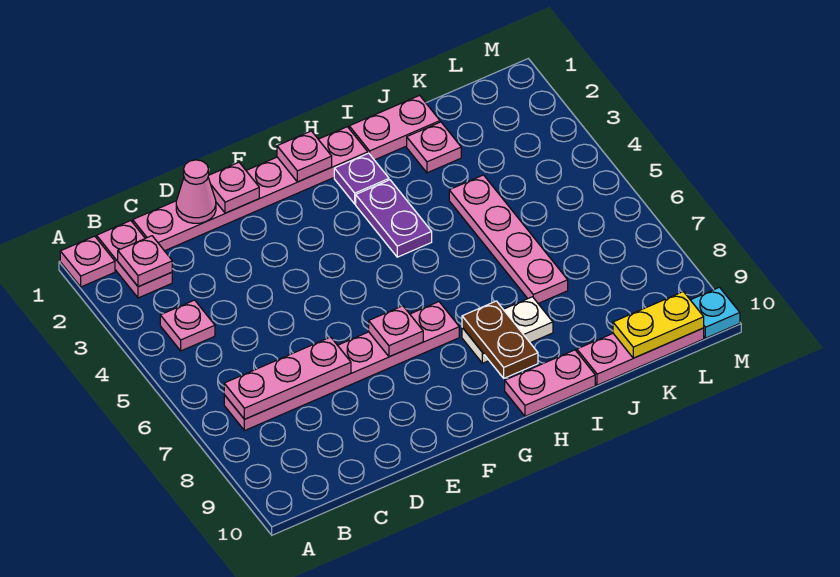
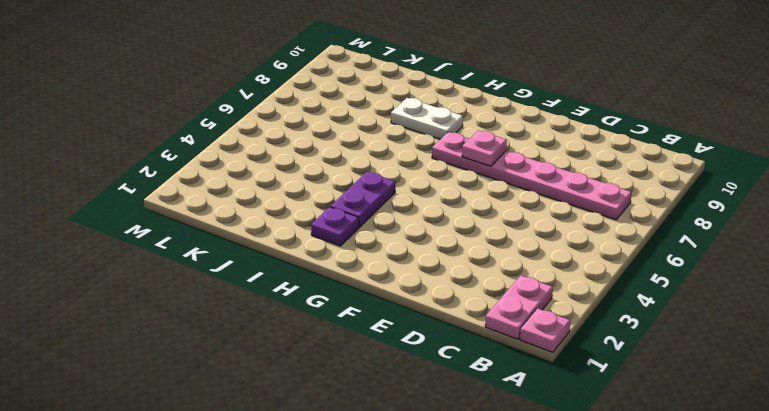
none -> pink plate B4 level 1
none -> pink plate C1:H1 level 1
none -> pink plate H10:I10 level 1

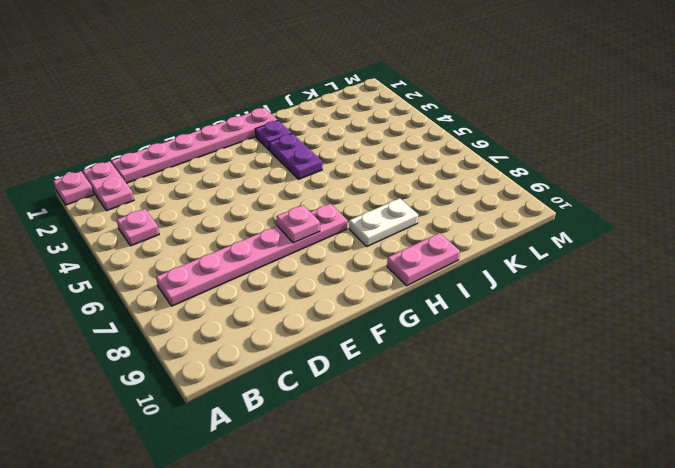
none -> pink plate I1:J1 level 1
none -> pink plate J2 level 1
none -> pink plate J4:J7 level 1

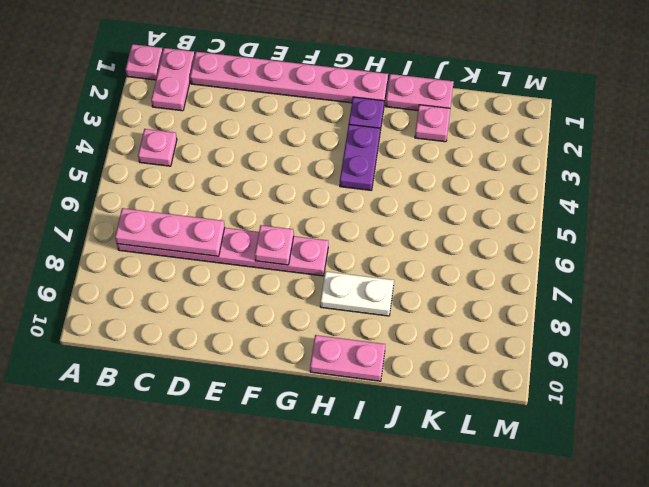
none -> pink plate J4:J7 level 1
none -> pink plate J10:L10 level 1
none -> cyan plate M10 level 1

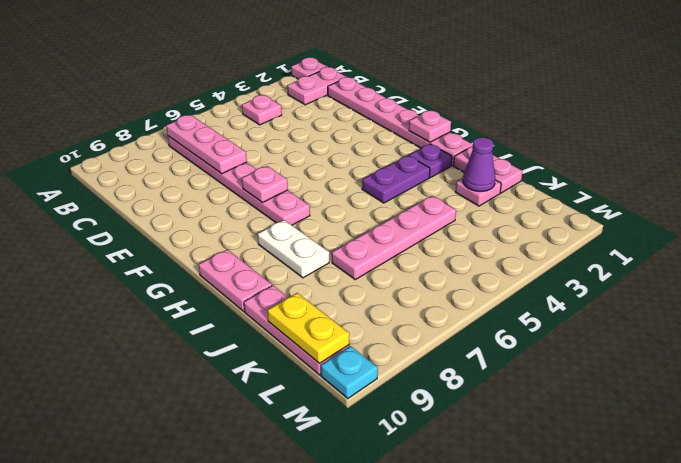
purple cone J2 level 2 -> none
none -> pink plate B2 level 2
none -> pink cone D1 level 2
none -> pink plate E1 level 2

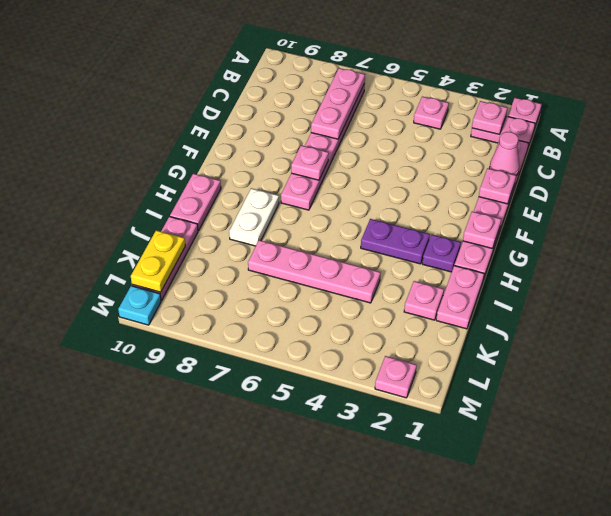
pink plate M2 level 1 -> none
none -> brown plate H8:H9 level 2

